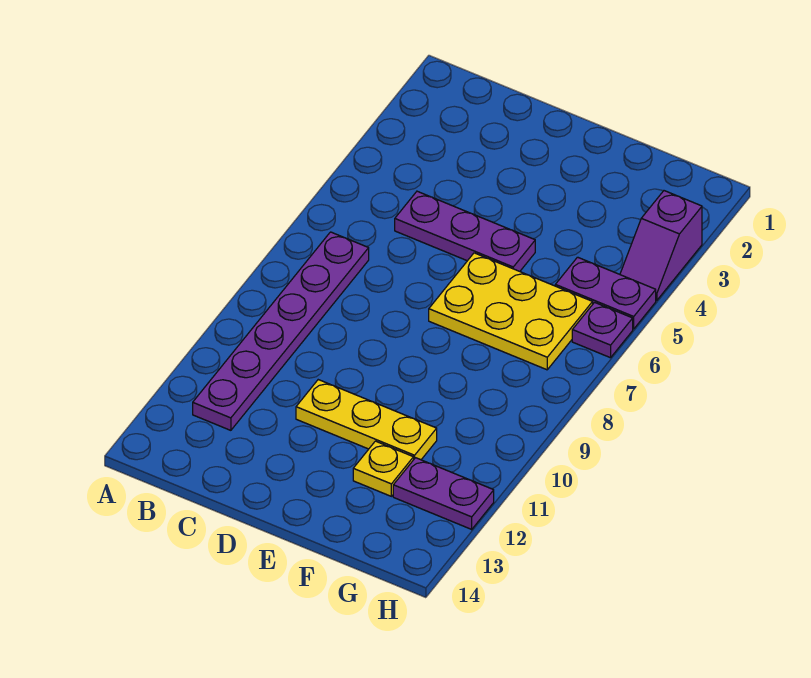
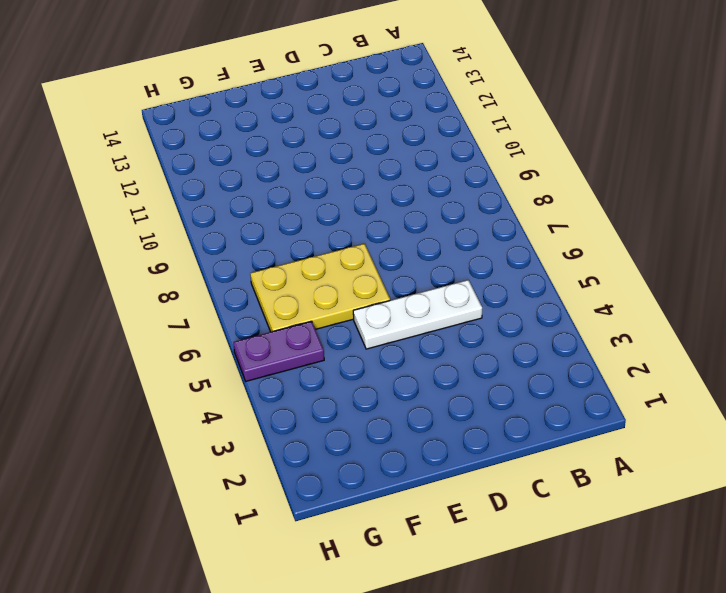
white plate C5:E5 level 1 -> purple plate C5:E5 level 1
none -> purple plate B7:B12 level 1
none -> yellow plate D11:F11 level 1

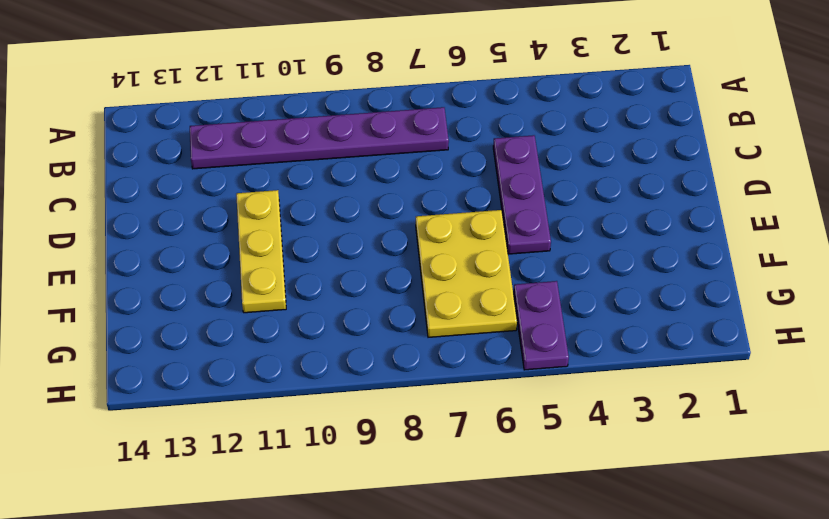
none -> yellow plate F12 level 1
none -> purple plate G12:H12 level 1

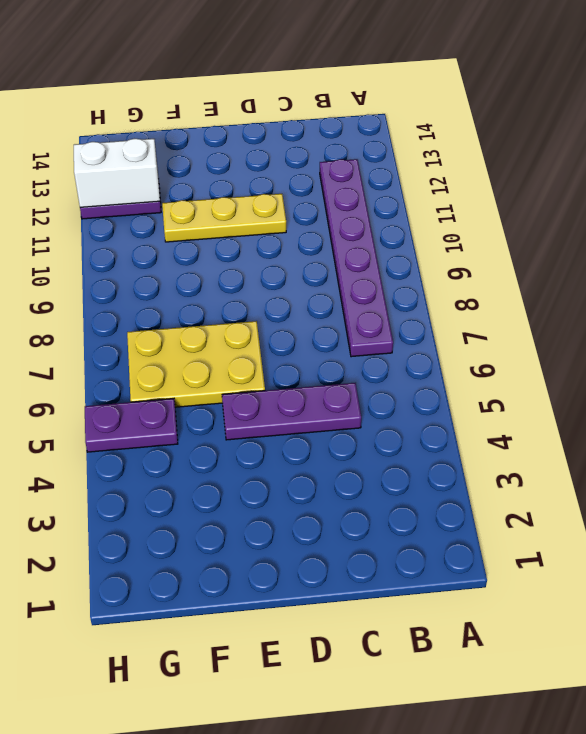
white brick G12:H12 level 2 -> none
none -> yellow plate F12 level 1
none -> purple slope H3:H4 level 1 top 3

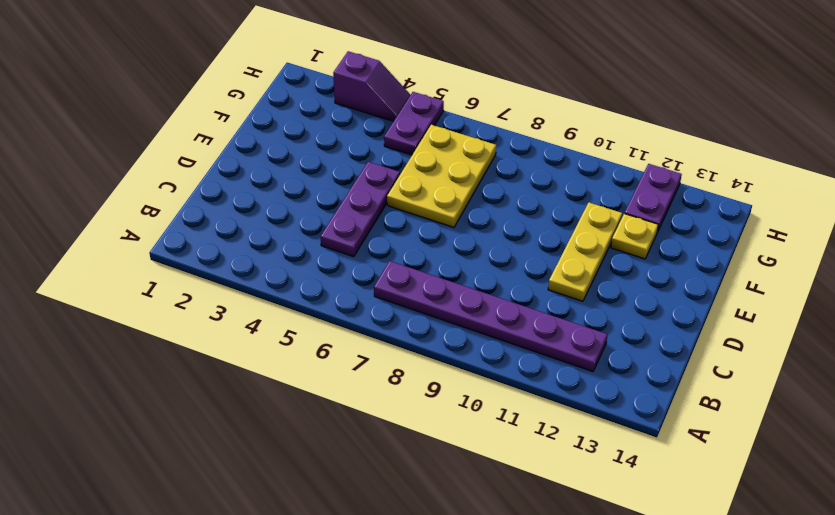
none -> purple plate H6 level 1

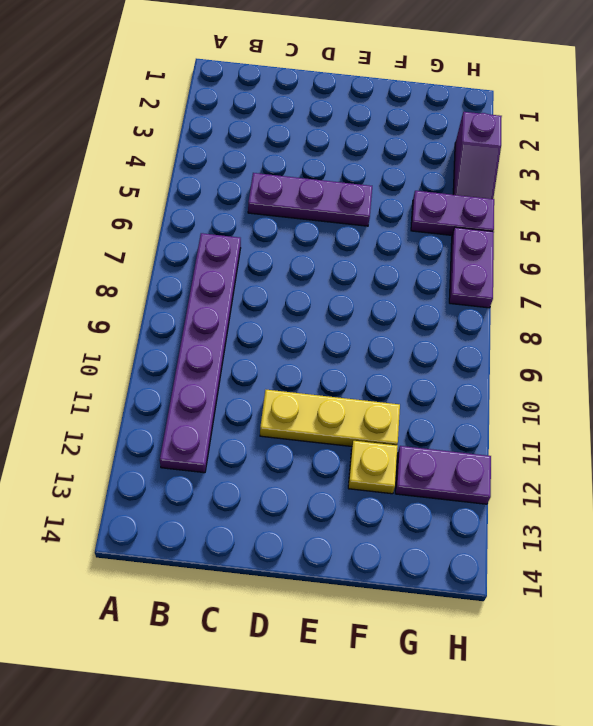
purple plate H6:H7 level 1 -> purple plate H6 level 1
none -> yellow plate E6:G7 level 1

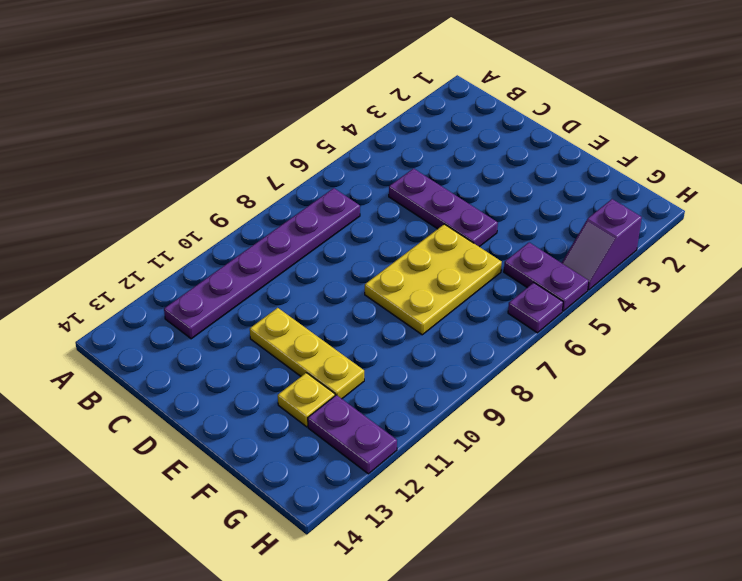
yellow plate E6:F8 level 1 -> yellow plate E6:G7 level 1

